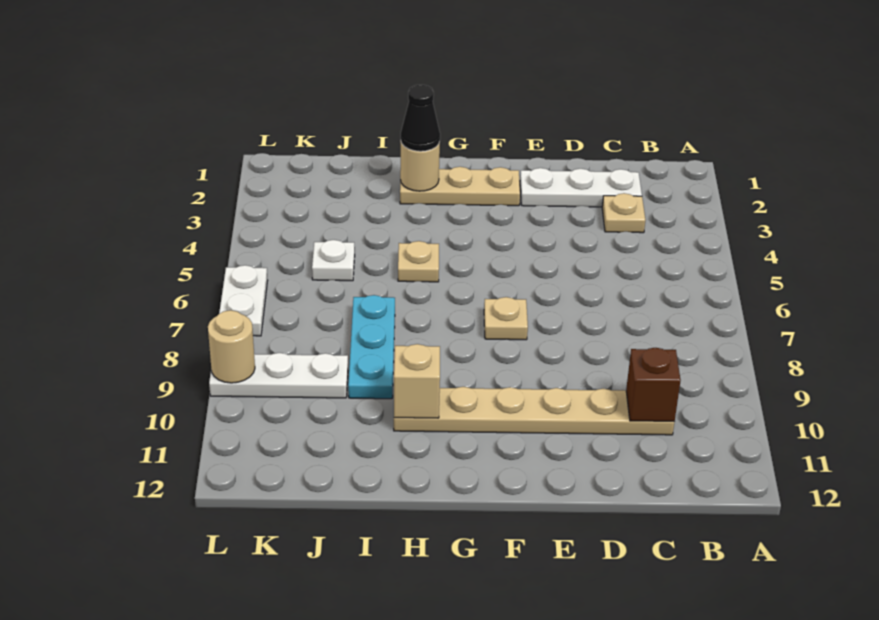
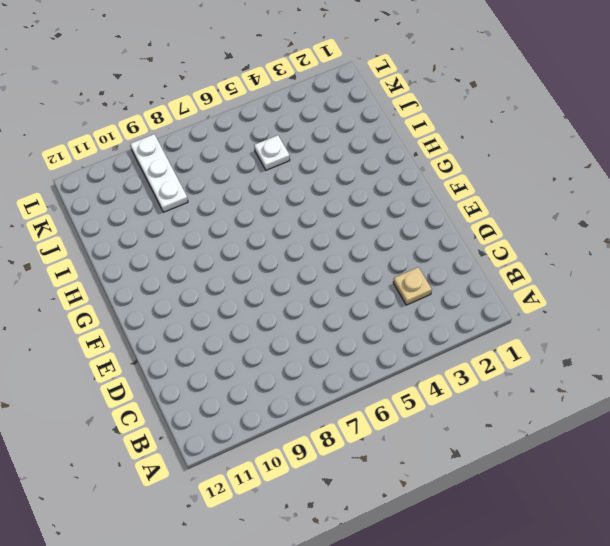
none -> white plate C2:E2 level 1
none -> tan plate C10:H10 level 1
none -> tan plate F2:H2 level 1

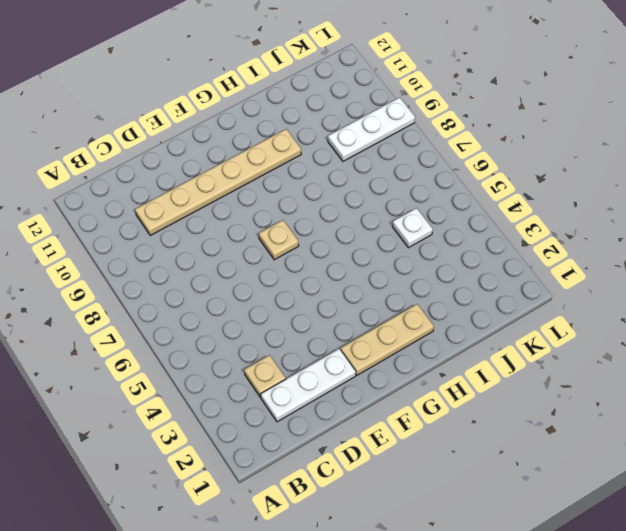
none -> tan plate H5 level 1
none -> cyan plate I7:I9 level 1
none -> white plate L6:L7 level 1

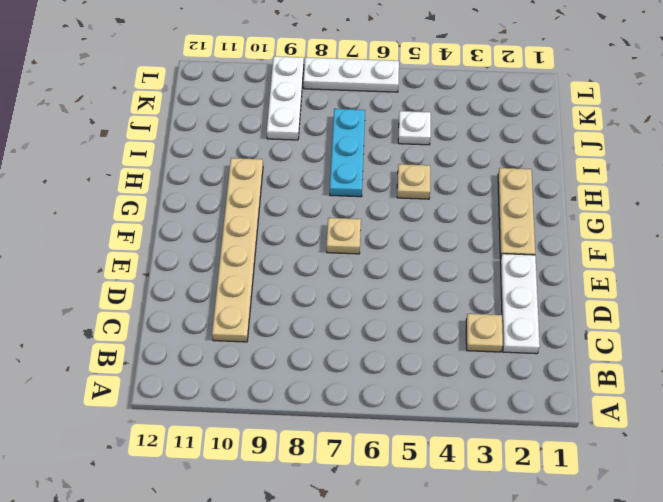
cyan plate H7:J7 level 1 -> cyan plate I7:I9 level 1
white plate L6:L8 level 1 -> white plate L6:L7 level 1
none -> brown brick C10 level 2
none -> tan round brick H2 level 2
none -> tan brick H10 level 2

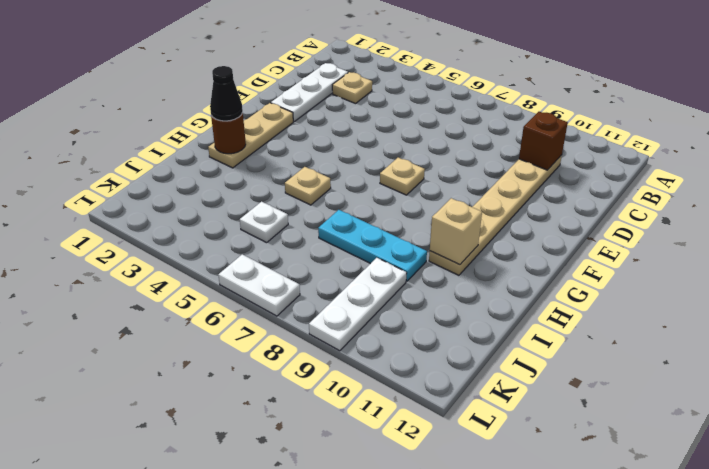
brown round brick H2 level 2 -> tan round brick H2 level 2
none -> tan round brick L9 level 2

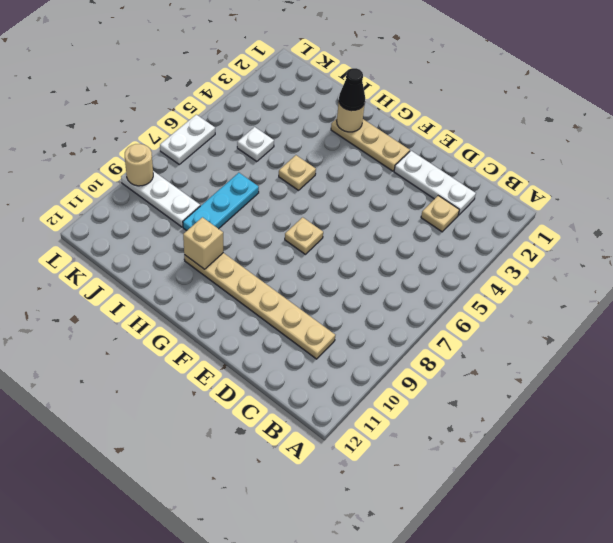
none -> brown brick C10 level 2

